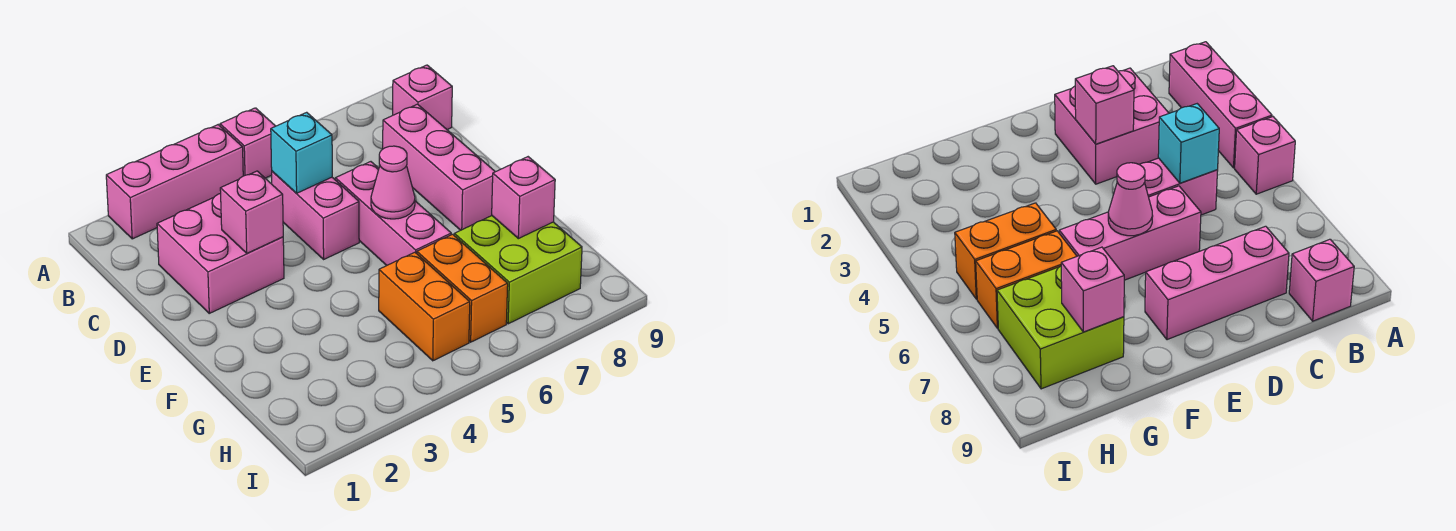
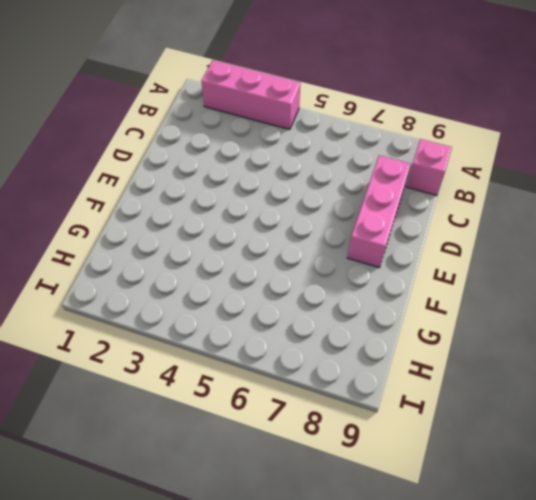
none -> pink brick A5 level 1
none -> pink brick C2:D3 level 1
none -> pink brick C5:D5 level 1

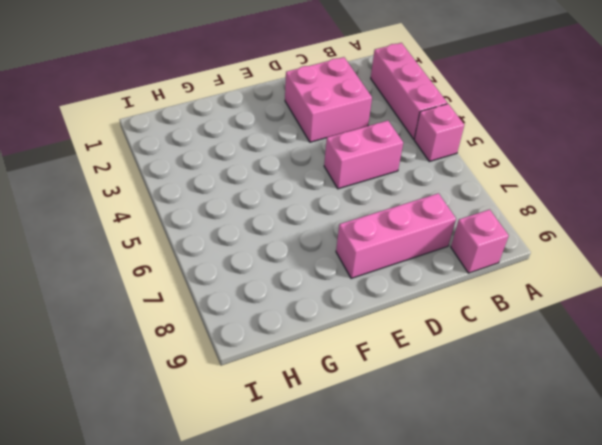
none -> pink brick D6:F6 level 1
none -> orange brick G5:H5 level 1
none -> orange brick G6:H6 level 1

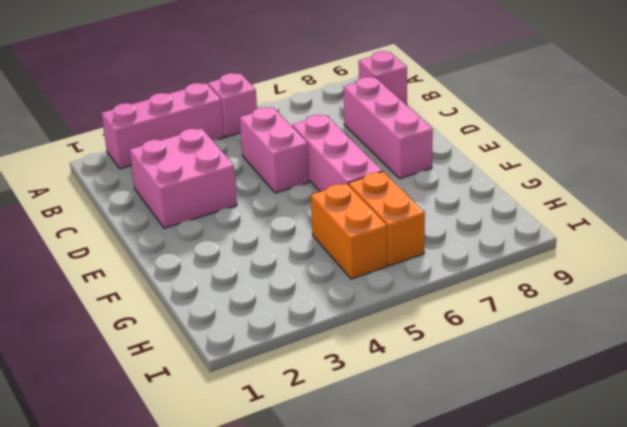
none -> lime brick G7:H8 level 1
none -> cyan brick C5 level 2
none -> pink brick D3 level 2

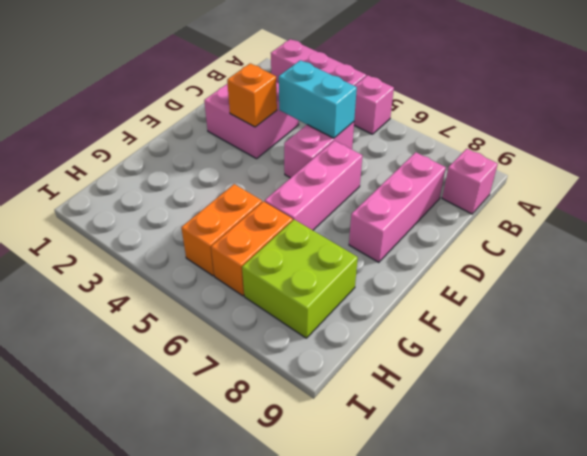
cyan brick C4:C5 level 2 -> cyan brick C5 level 2
orange brick D3 level 2 -> pink brick D3 level 2
none -> pink cone E6 level 2
none -> pink brick G8 level 2

